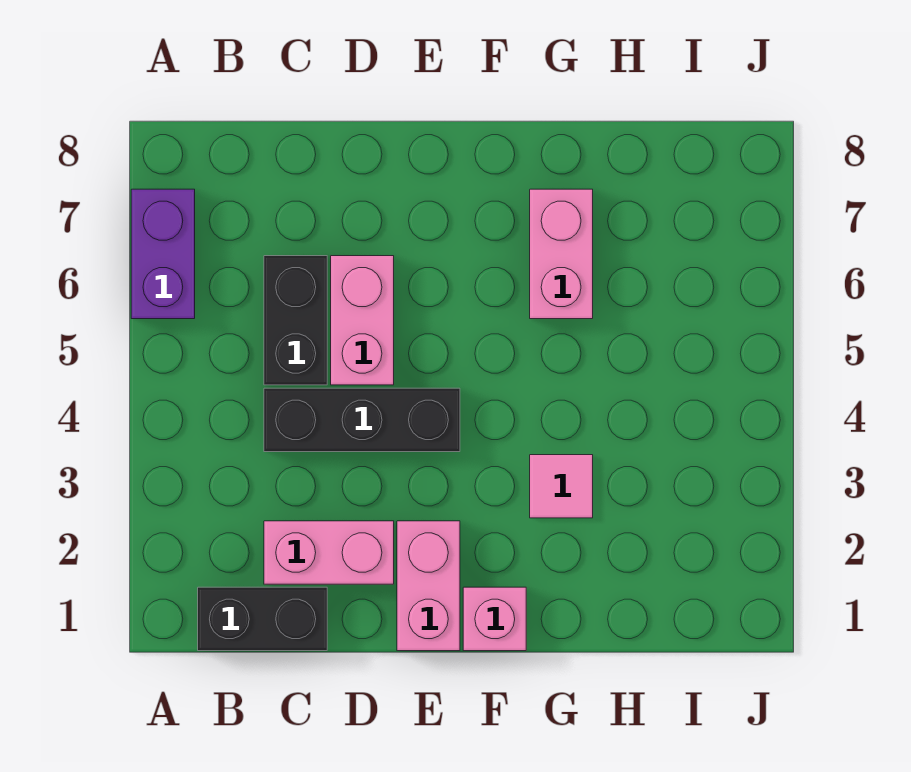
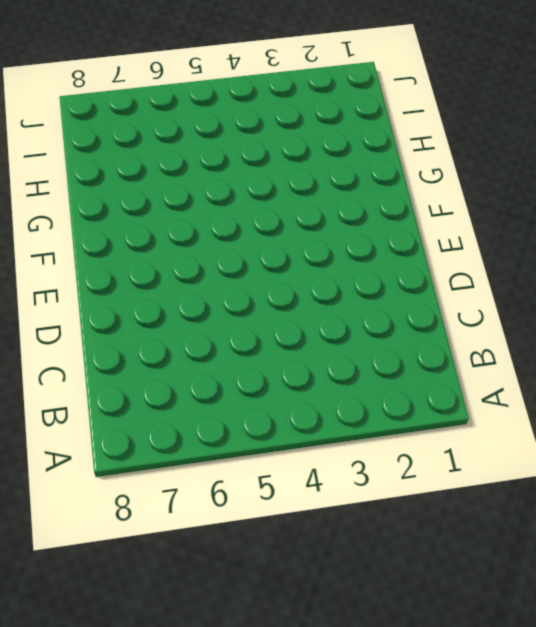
none -> purple brick A6:A7 level 1
none -> black brick B1:C1 level 1

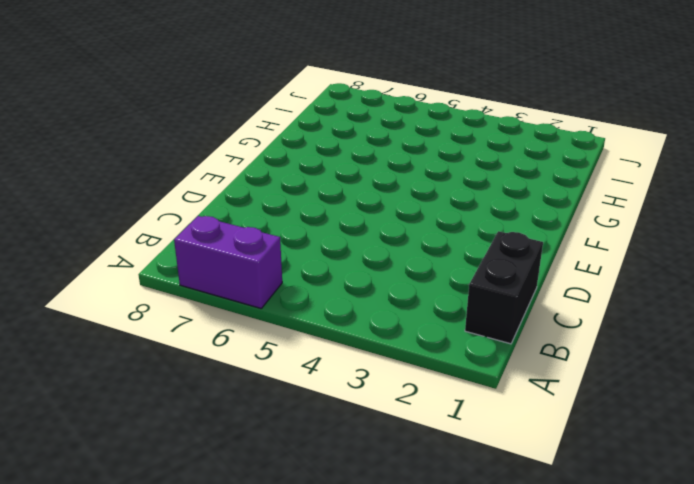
none -> pink brick C2:D2 level 1
none -> black brick C4:E4 level 1

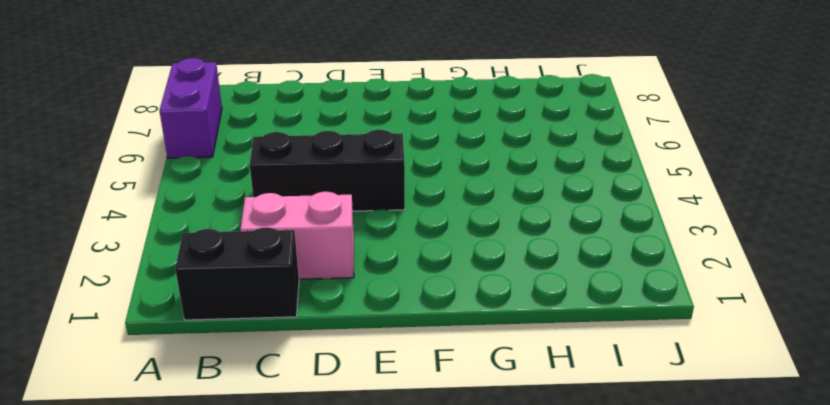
none -> black brick C5:C6 level 1
none -> pink brick D5:D6 level 1

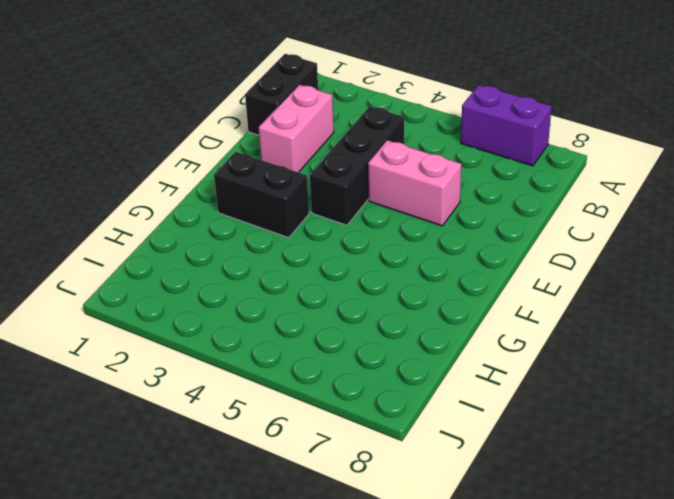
black brick F2:F3 level 1 -> black brick C5:C6 level 1
none -> pink brick E1:E2 level 1
none -> pink brick F1 level 1

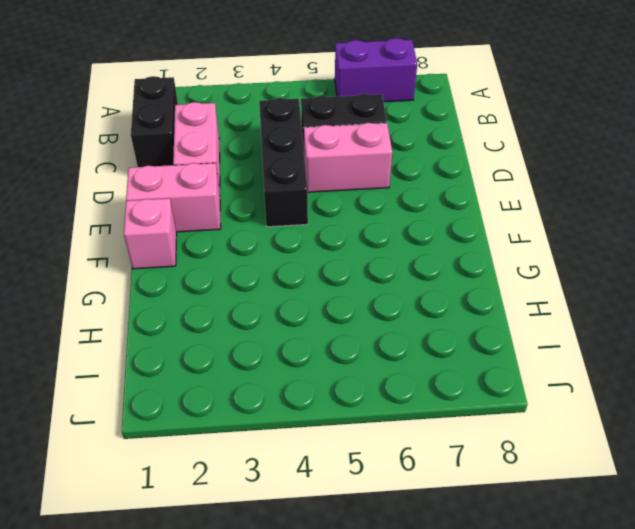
none -> pink tile G3 level 1
none -> pink brick G6:G7 level 1

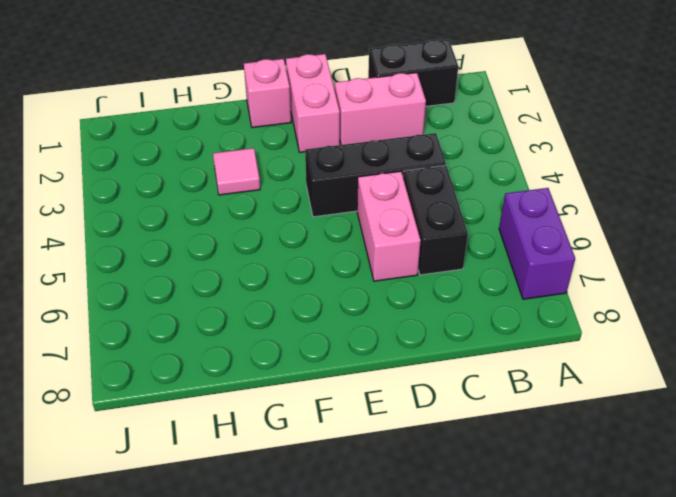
none -> pink brick G6:G7 level 1

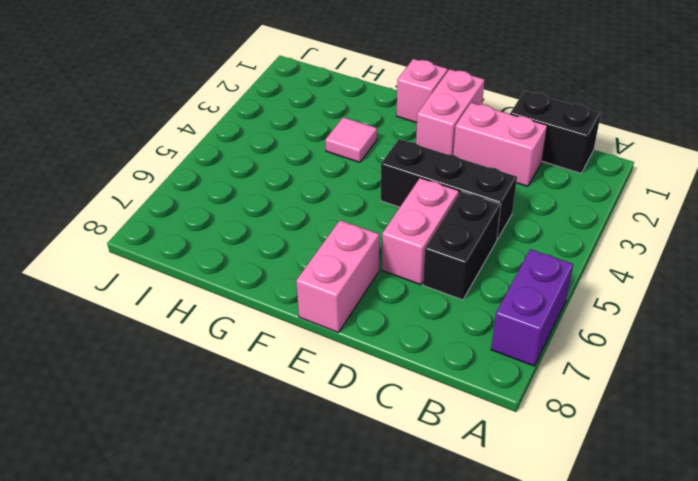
pink brick E7:E8 level 1 -> pink brick G6:G7 level 1

